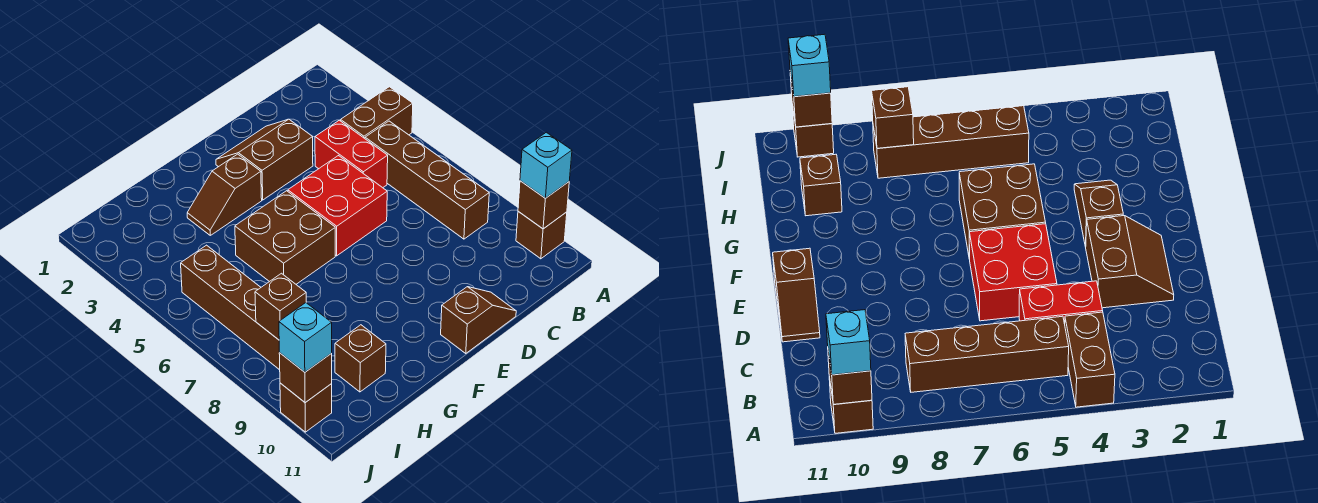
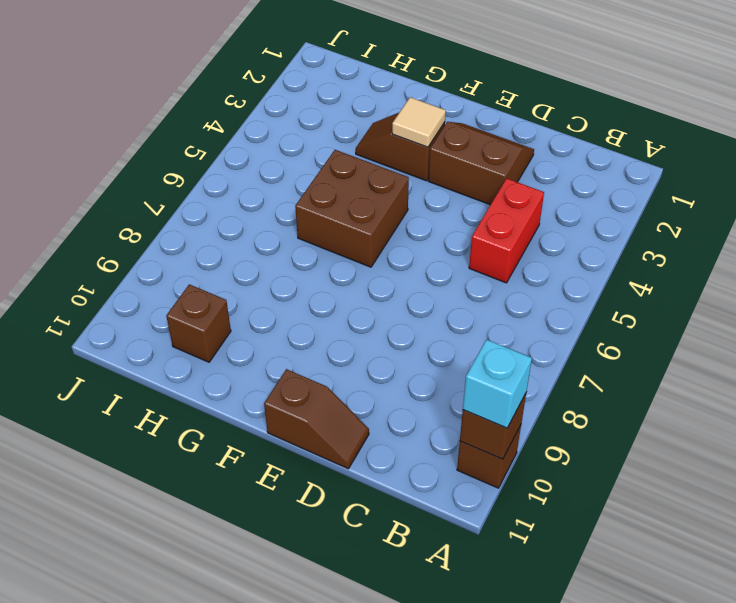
tan tile F3 level 2 -> none
none -> brown brick A4:B4 level 1
none -> brown brick B5:B8 level 1
none -> red brick D5:E6 level 1

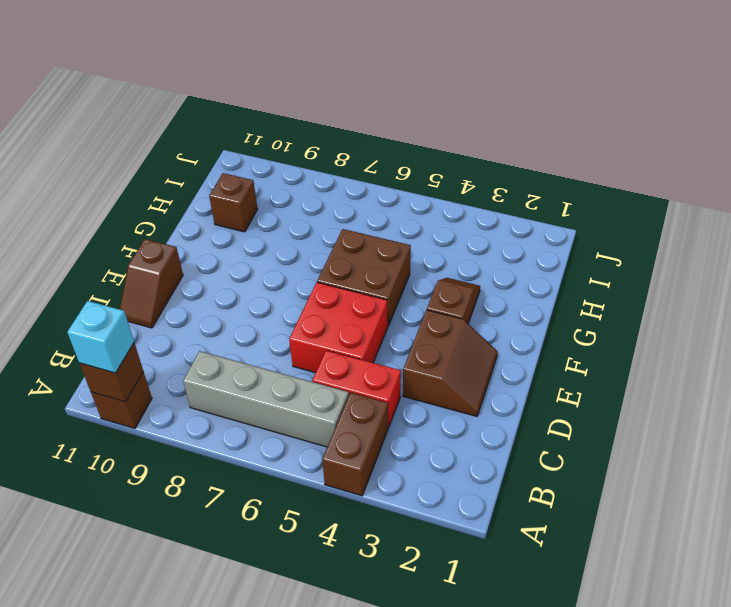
grey brick B5:B8 level 1 -> brown brick B5:B8 level 1
none -> brown brick I5:I8 level 1
none -> brown brick J10 level 1
none -> brown brick I8 level 2

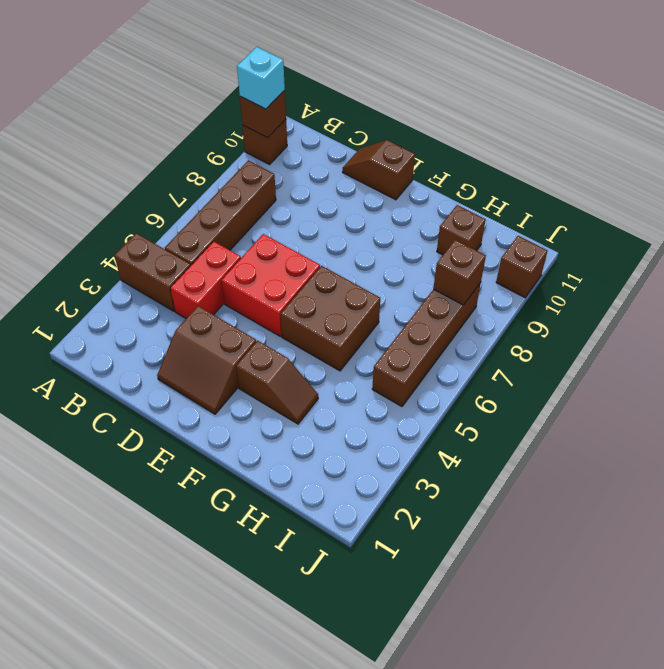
none -> brown brick J10 level 2
none -> cyan brick J10 level 3

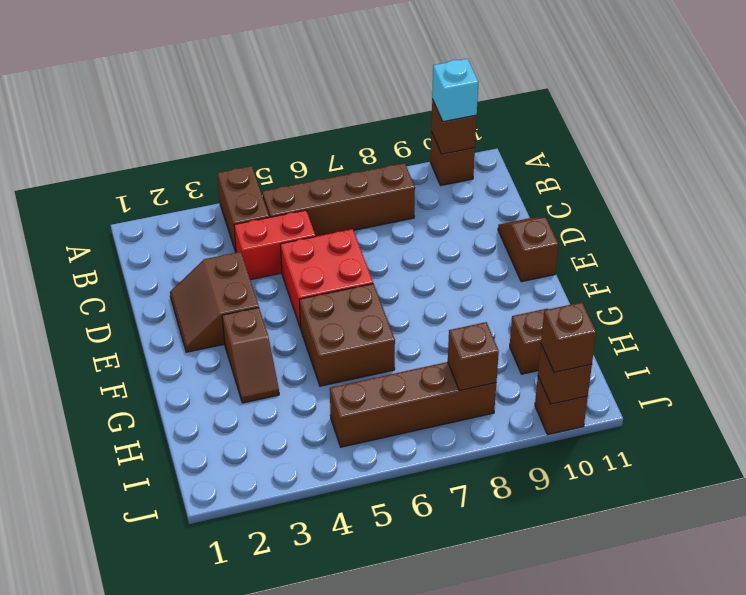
brown brick J10 level 3 -> cyan brick J10 level 3

